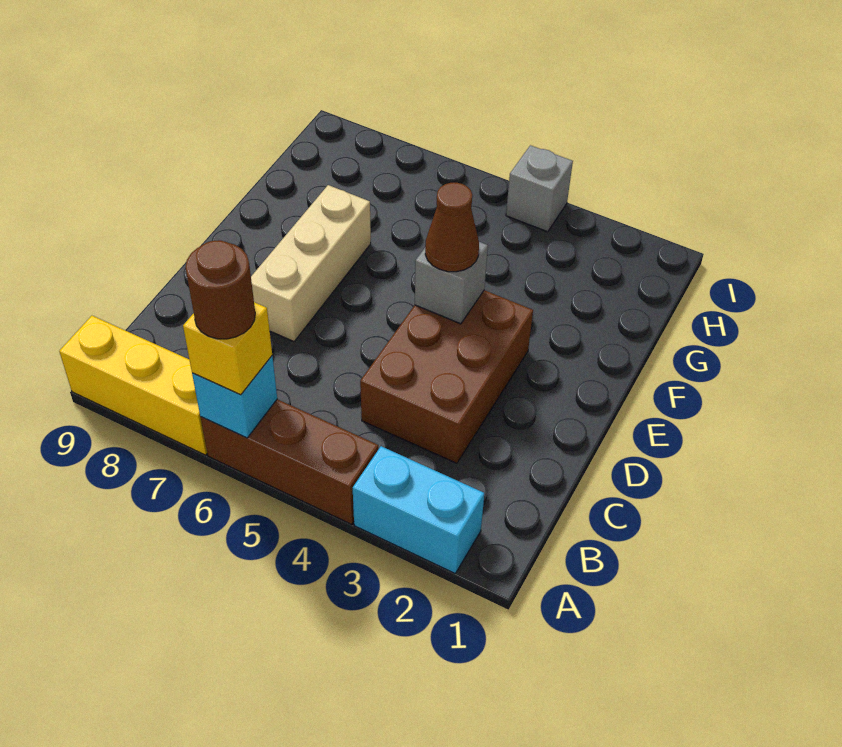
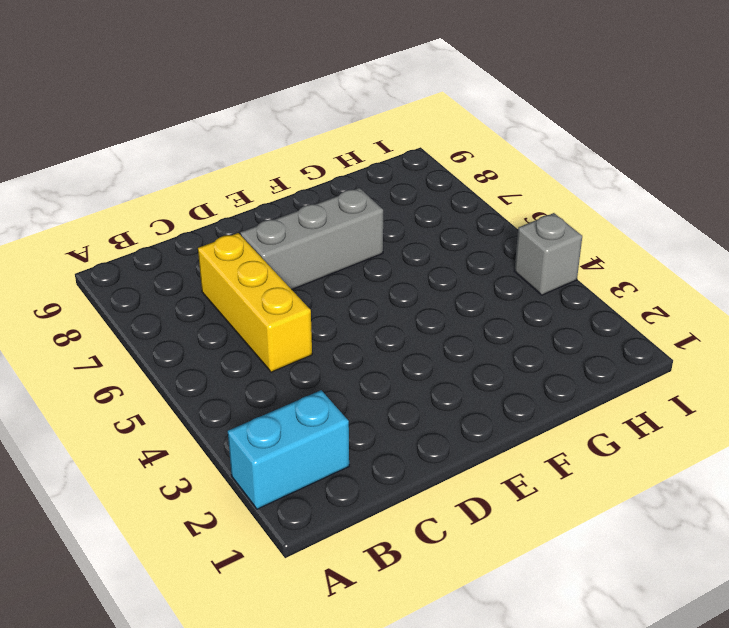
cyan brick A2:B2 level 1 -> cyan brick A2:A3 level 1
yellow brick C5:C7 level 1 -> yellow brick A7:A9 level 1
grey brick D7:F7 level 1 -> tan brick D7:F7 level 1
none -> brown brick A4:A6 level 1
none -> brown brick C3:E4 level 1

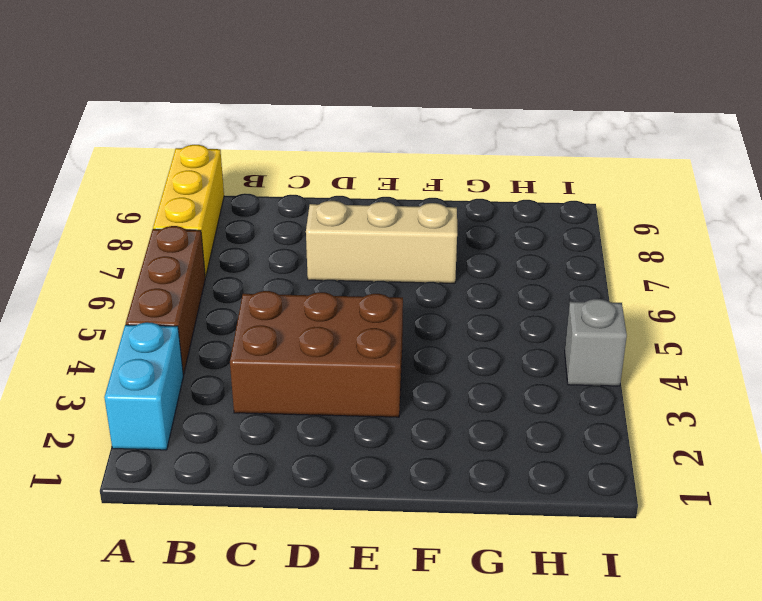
none -> cyan brick A6 level 2
none -> grey brick E4 level 2

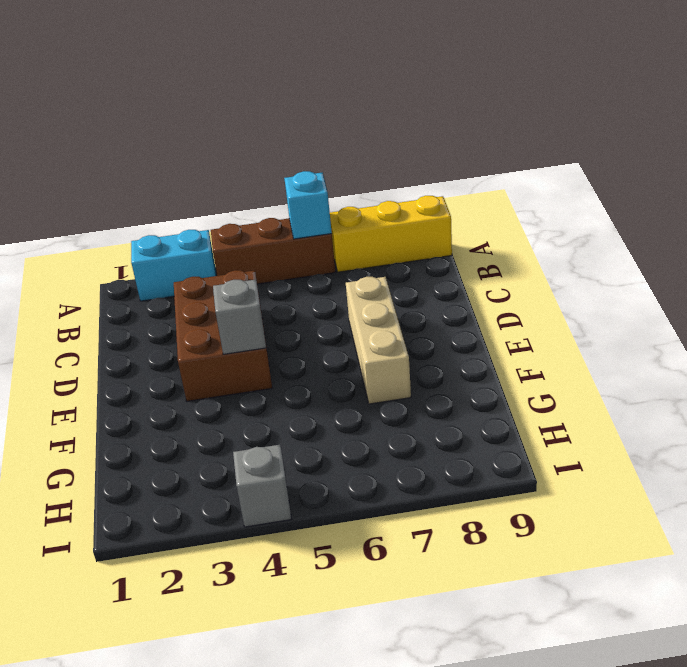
none -> yellow brick A6 level 3
none -> brown cone E4 level 3

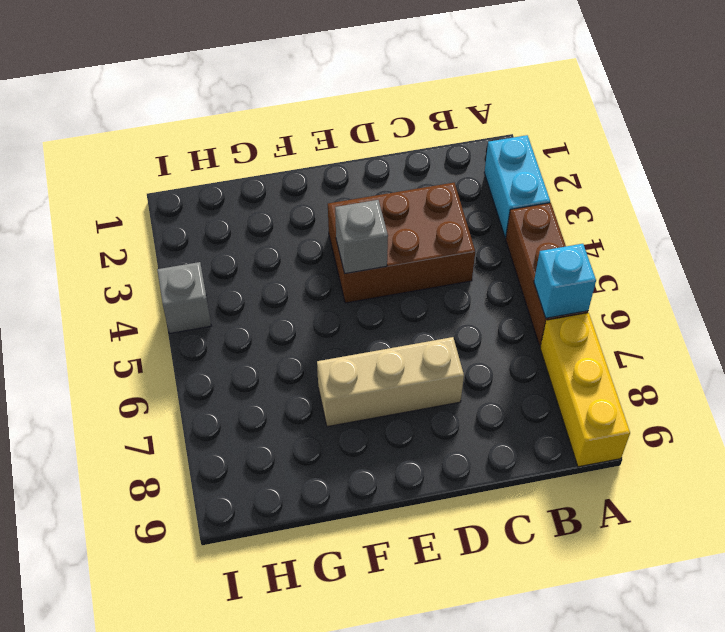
none -> yellow brick A6 level 3
none -> brown cone E4 level 3

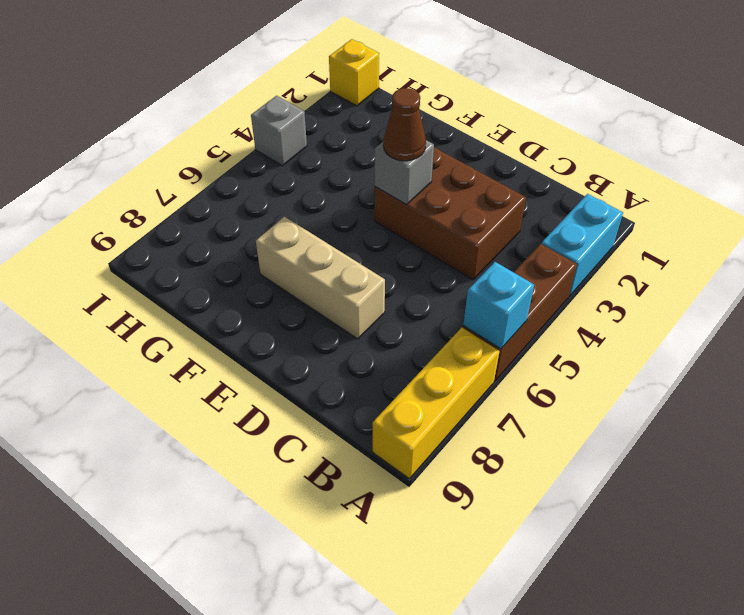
yellow brick I1 level 1 -> yellow brick A6 level 3
none -> brown round brick A6 level 4

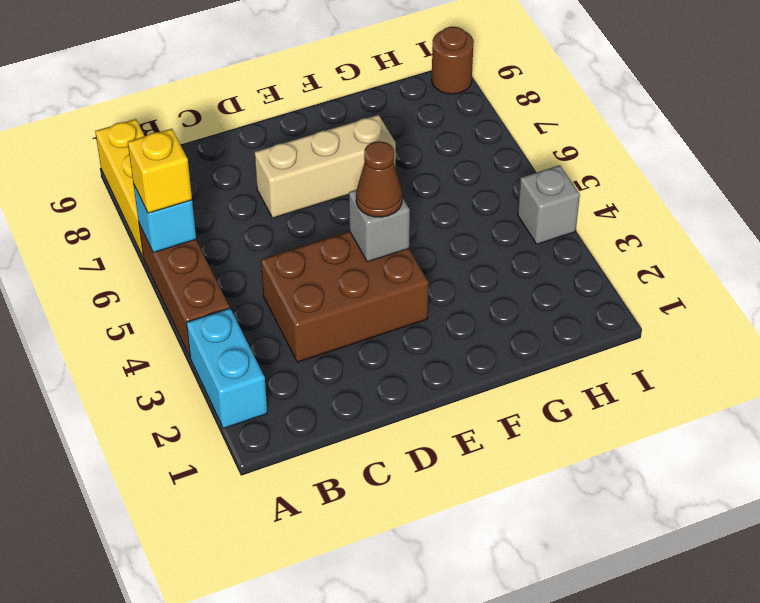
brown round brick I9 level 1 -> brown round brick A6 level 4

